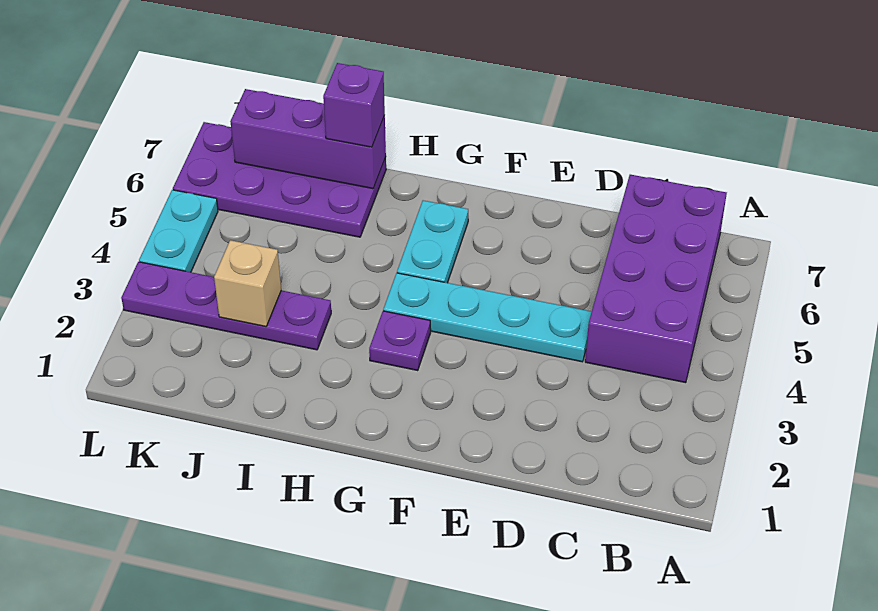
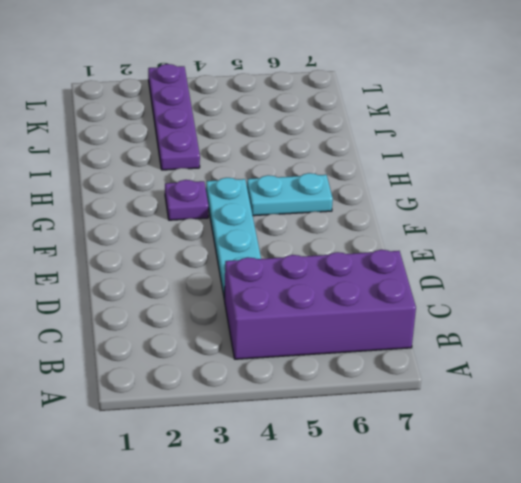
none -> purple plate I6:L7 level 1
none -> cyan plate L4:L5 level 1

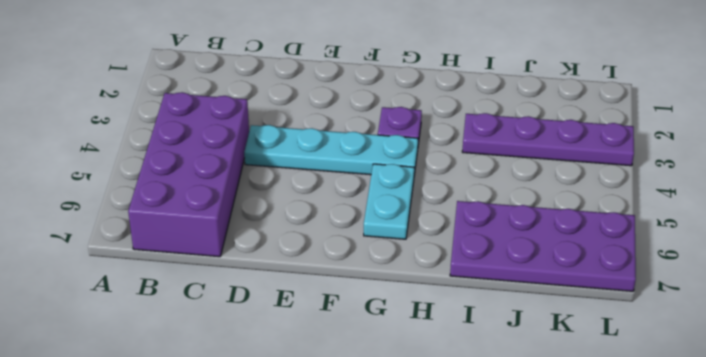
none -> cyan plate L4:L5 level 1
none -> purple brick I7:K7 level 2

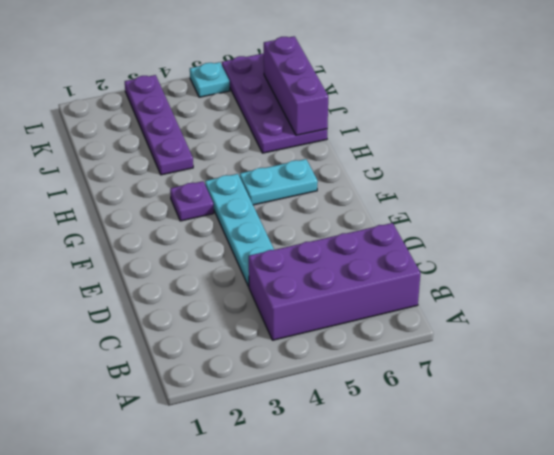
cyan plate L5 level 1 -> cyan plate L4:L5 level 1
none -> tan brick J3 level 2
none -> purple brick I7 level 3

